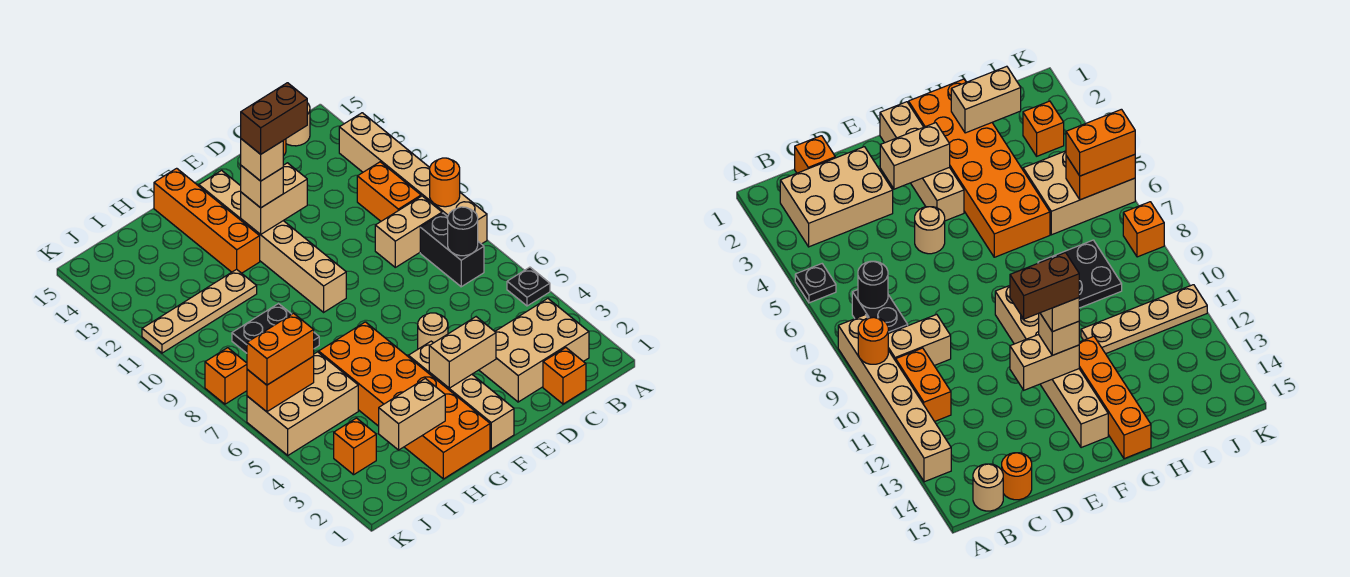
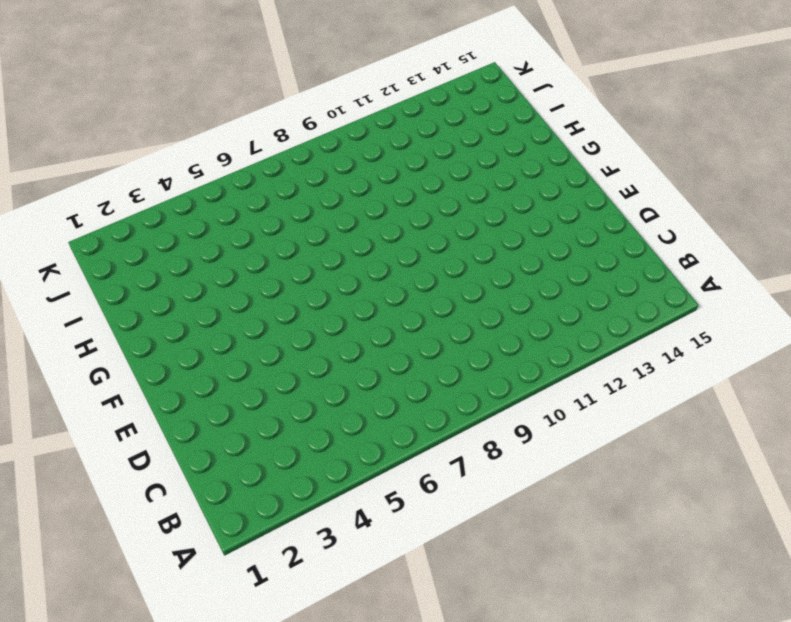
none -> black plate A5 level 1
none -> tan brick A8:A13 level 1
none -> tan brick B2:D3 level 1

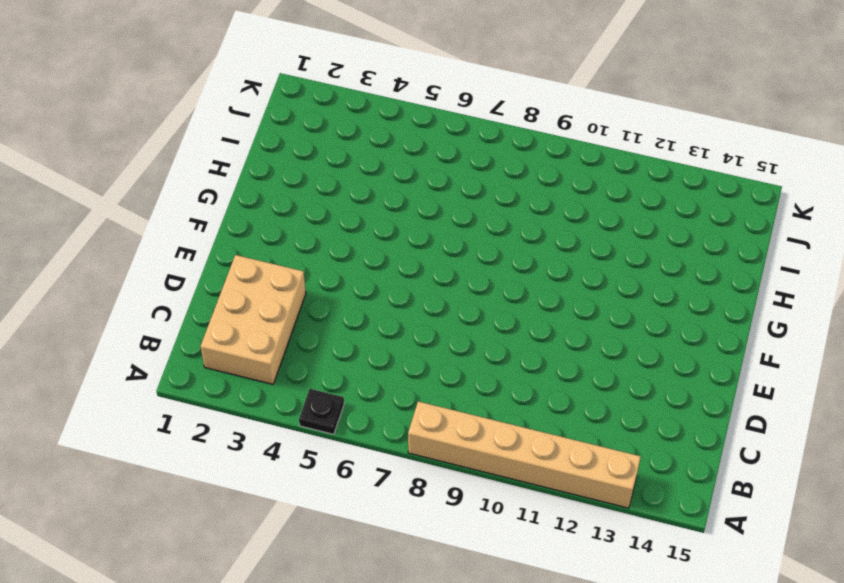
none -> black brick B7:B8 level 1
none -> tan brick B9:C9 level 1
none -> orange brick B10:B11 level 1

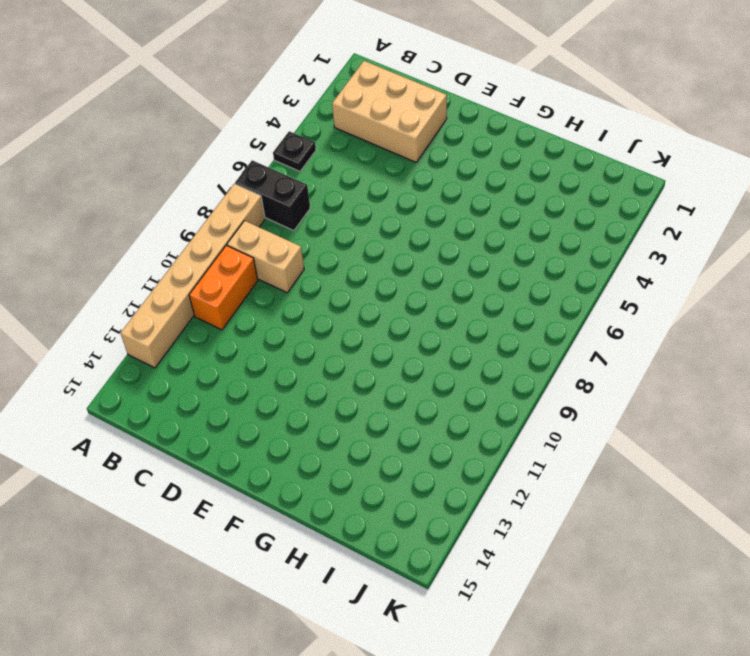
black brick A7:B7 level 1 -> black brick B7:B8 level 1
none -> tan round brick B15 level 1
none -> orange brick C1 level 1
none -> orange round brick C15 level 1

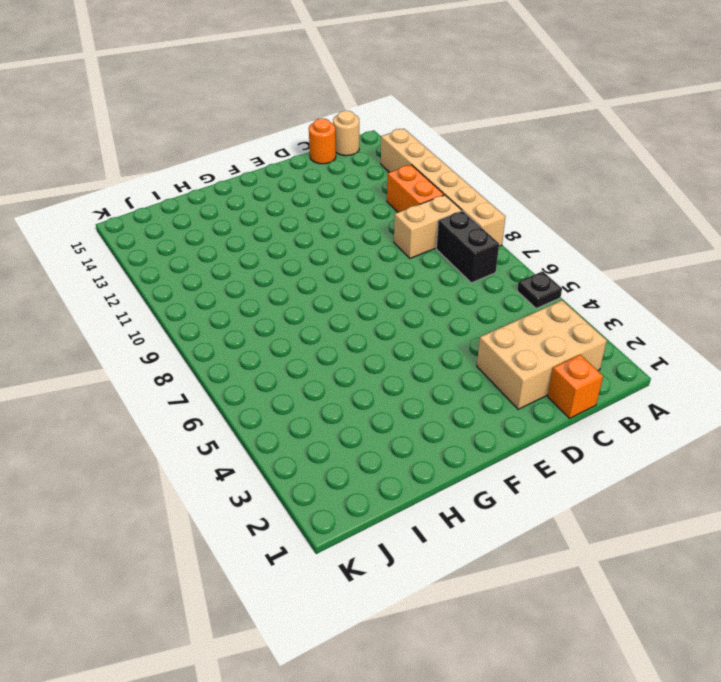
none -> tan round brick E5 level 1
none -> tan brick F1:F4 level 1
none -> tan brick F9:F14 level 1

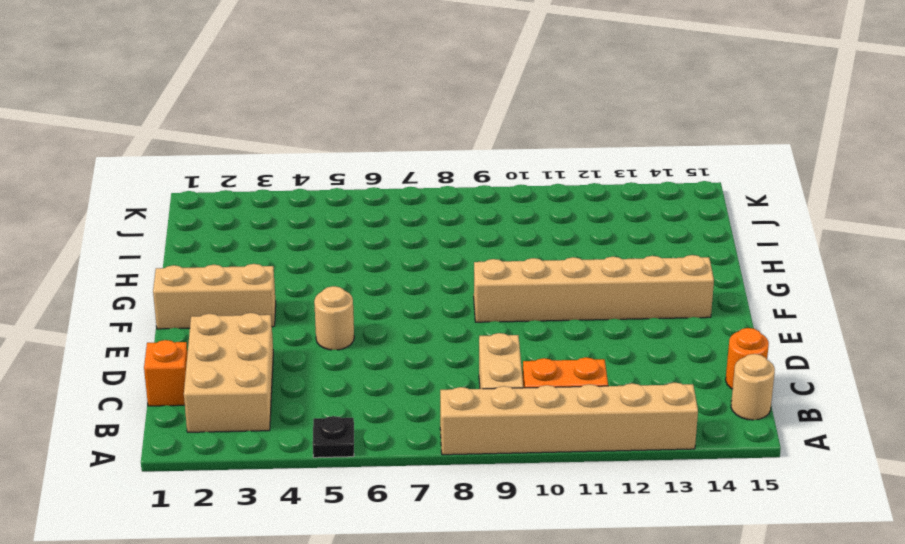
tan brick F1:F3 level 1 -> tan brick F1:F4 level 1
none -> black brick B7:B8 level 1
none -> orange brick G1:H6 level 1
none -> orange brick G12:G15 level 1

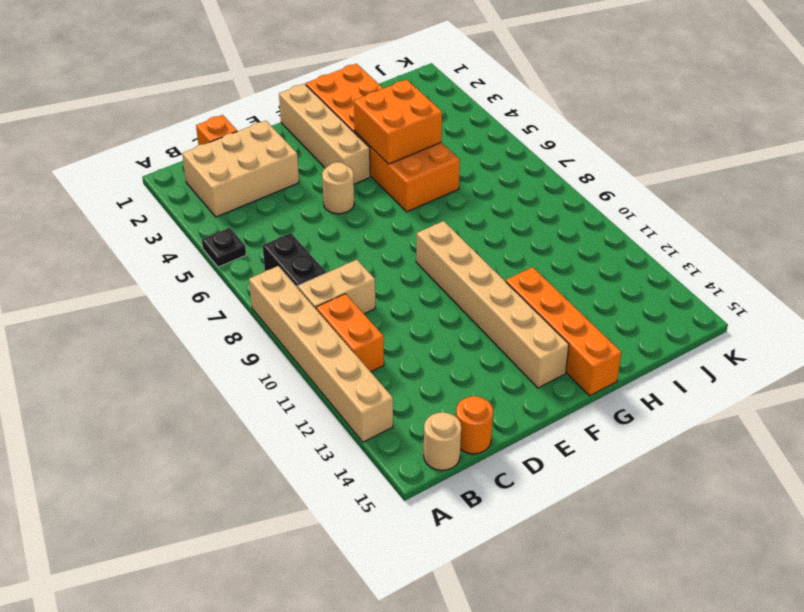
orange brick G4:H5 level 2 -> none
none -> black plate H8:I9 level 1
none -> tan plate H11:K11 level 1
none -> tan brick I5:K6 level 1

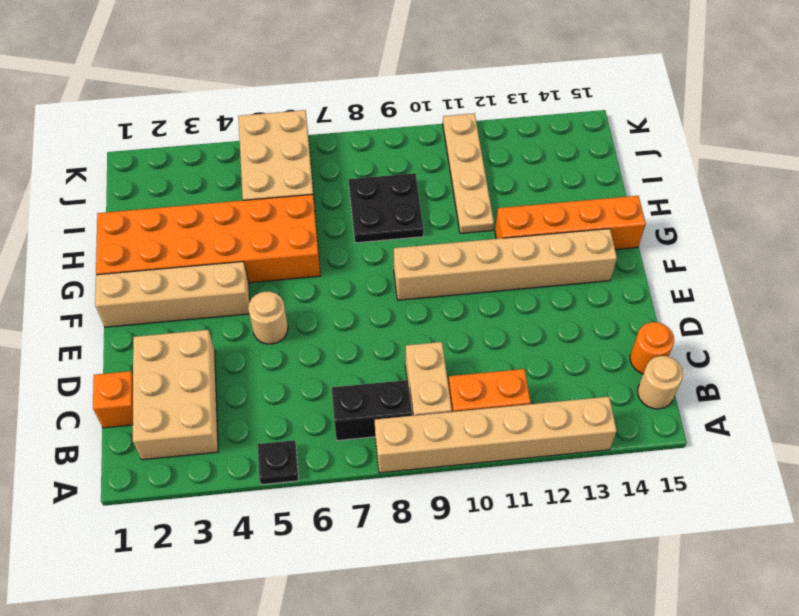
none -> orange brick J3 level 1
none -> orange brick K8 level 1
none -> orange round brick A9 level 2

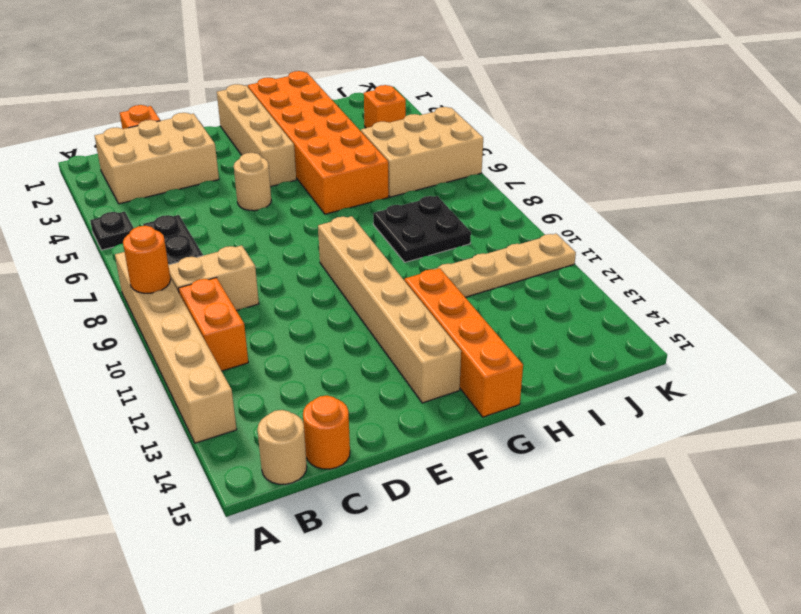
none -> orange brick K8 level 1
none -> black round brick B7 level 2
none -> tan brick E3:F3 level 2

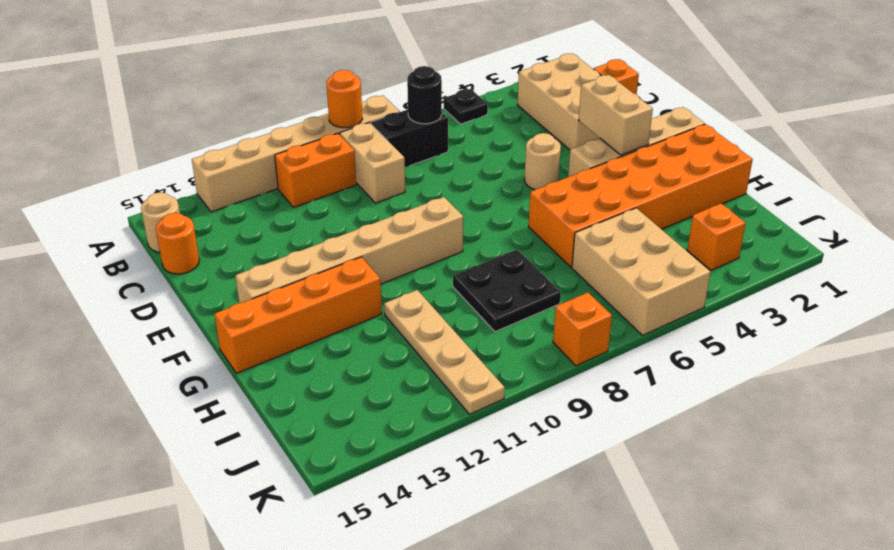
none -> tan brick E12:F12 level 2
none -> tan brick H2:I2 level 2
none -> orange brick J6:K6 level 2

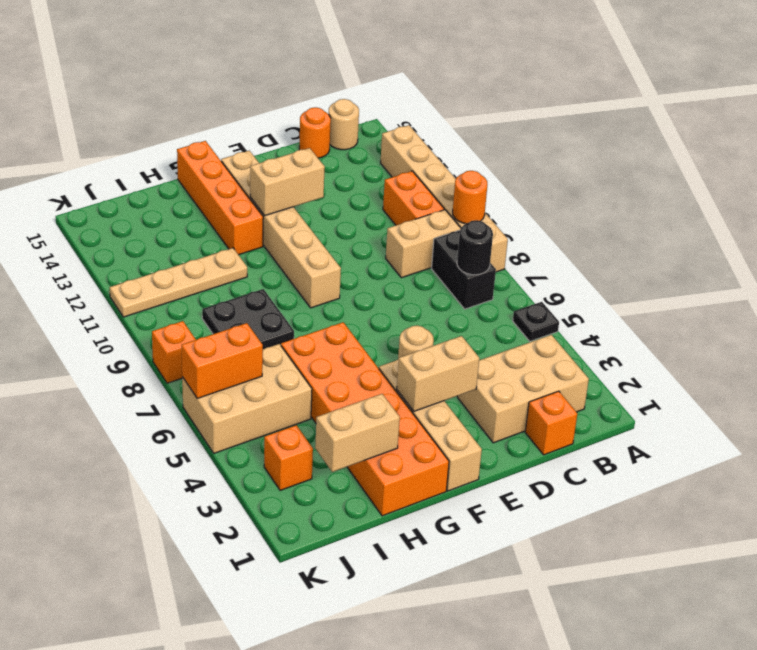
none -> tan brick F12 level 3
none -> orange brick J6:K6 level 3
none -> tan brick F12 level 4

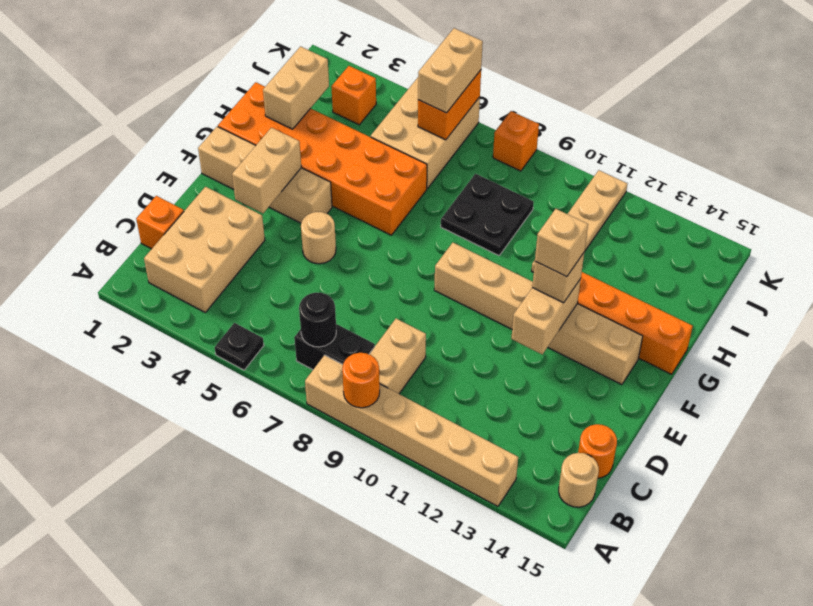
tan brick J6:K6 level 3 -> orange brick J6:K6 level 3
none -> orange brick B10:B11 level 1
none -> brown brick E12:F12 level 5

